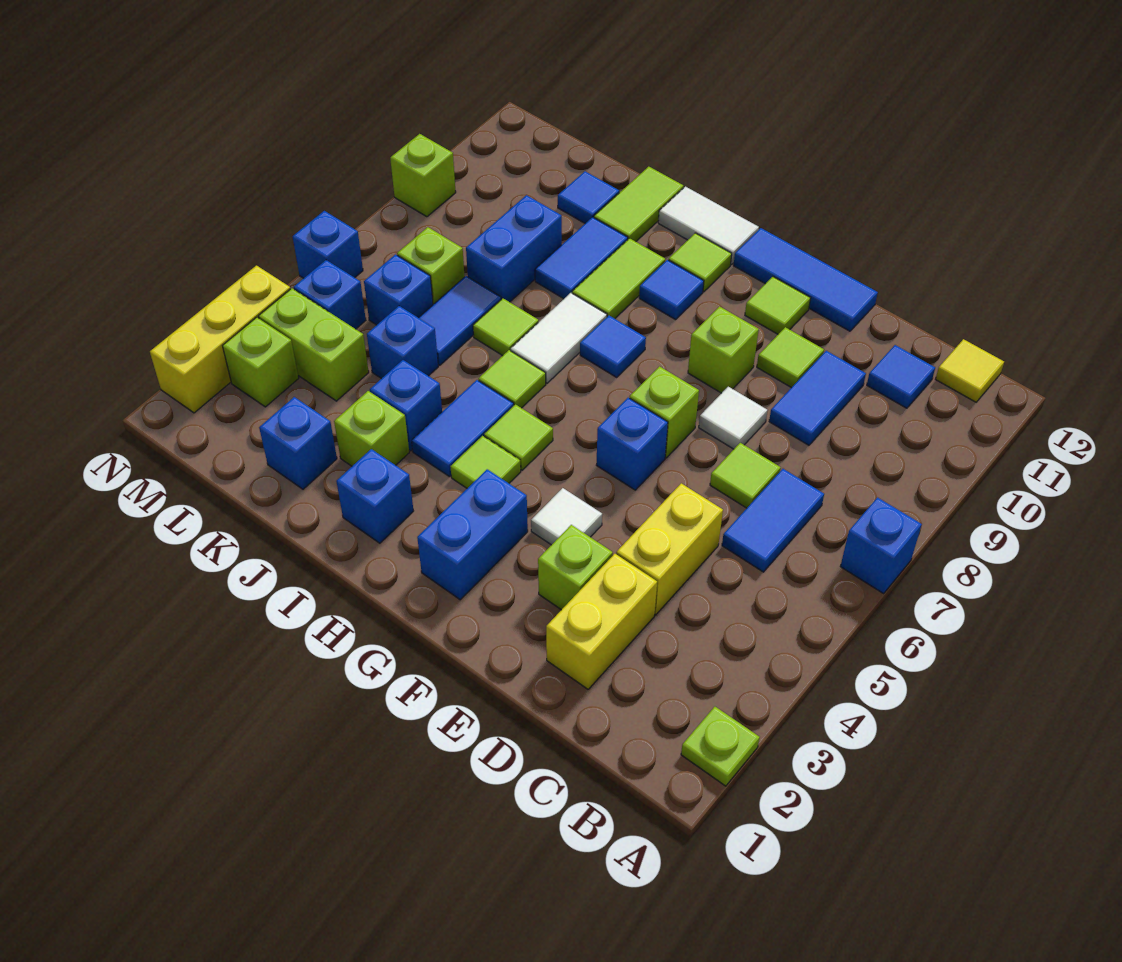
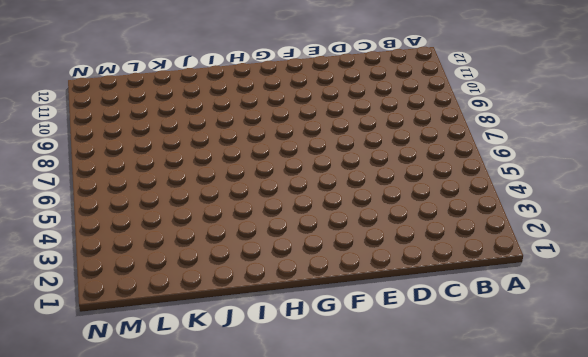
none -> lime plate A2 level 1
none -> blue brick A7 level 1
none -> yellow tile B12 level 1
none -> blue tile C6:C7 level 1

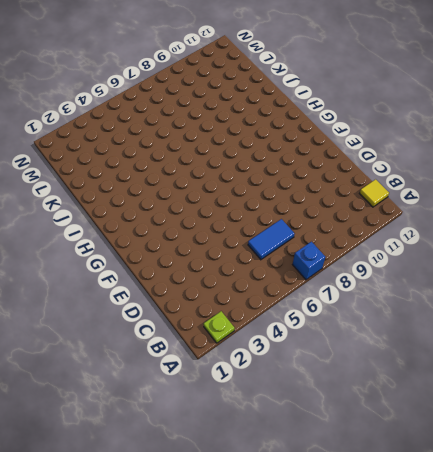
none -> blue tile C11 level 1
none -> yellow brick D2:D3 level 1
none -> yellow brick D4:D5 level 1
none -> lime tile D7 level 1

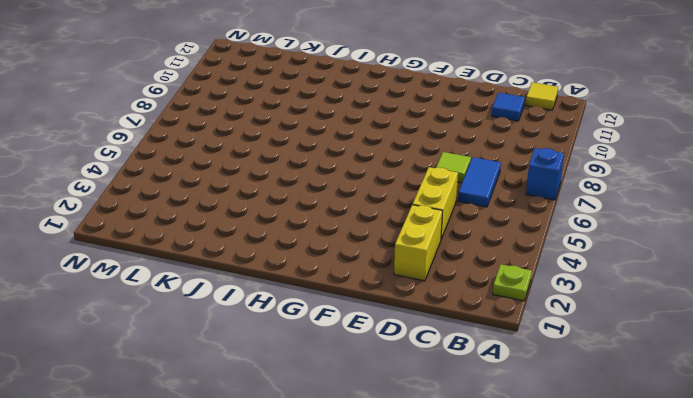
none -> blue tile D9:D10 level 1
none -> lime brick E3 level 1
none -> white tile E8 level 1
none -> lime tile E10 level 1

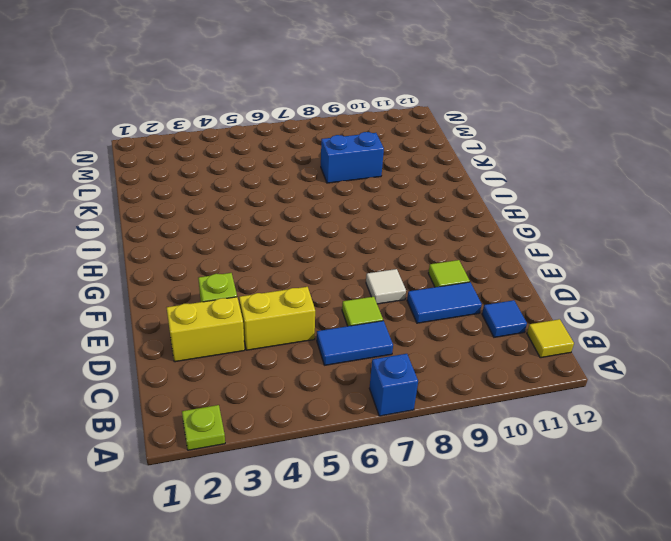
none -> blue tile E12:G12 level 1
none -> white tile F4 level 1
none -> blue brick F6 level 1
none -> lime brick F7 level 1

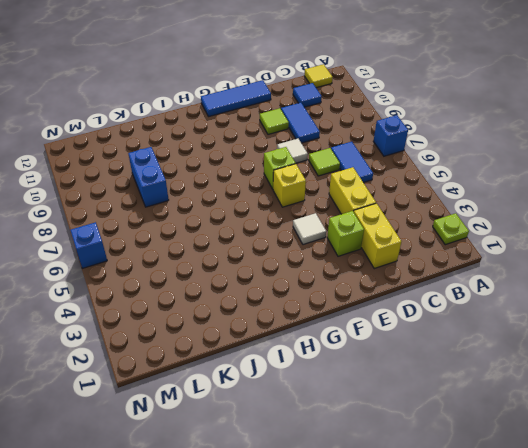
yellow brick F6 level 1 -> blue brick F6 level 1
none -> lime brick F9 level 1
none -> lime tile F11 level 1
none -> blue brick G2:G3 level 1
none -> lime tile H4 level 1

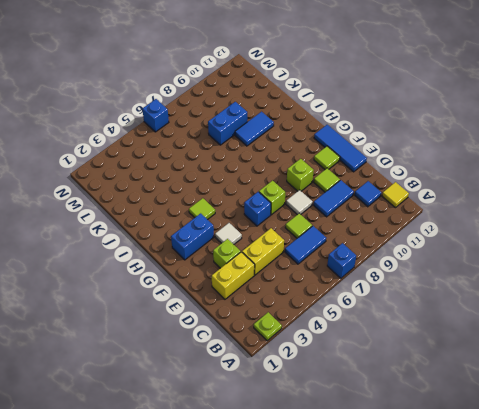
none -> lime tile H5 level 1
none -> blue tile H8 level 1
none -> blue tile H10 level 1
none -> lime tile H11 level 1

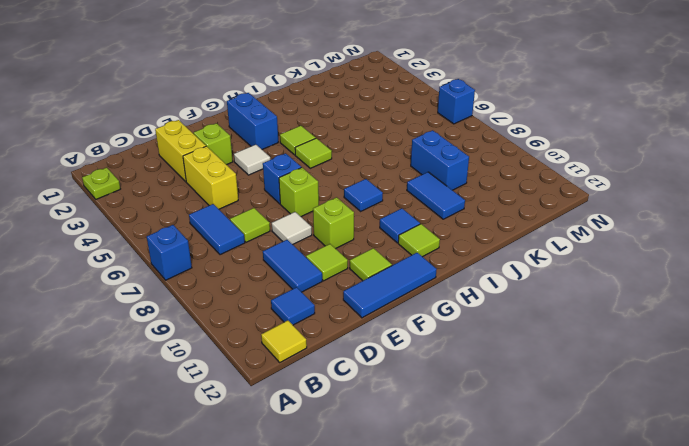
none -> white tile H12:I12 level 1
none -> blue brick I2 level 1
none -> blue tile I4:I5 level 1
none -> lime tile I6 level 1

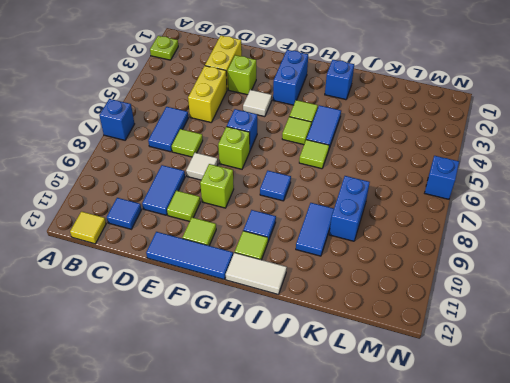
none -> white tile I7:I8 level 1
none -> lime tile I9:I10 level 1
none -> lime brick J3 level 1
none -> blue brick J4 level 1

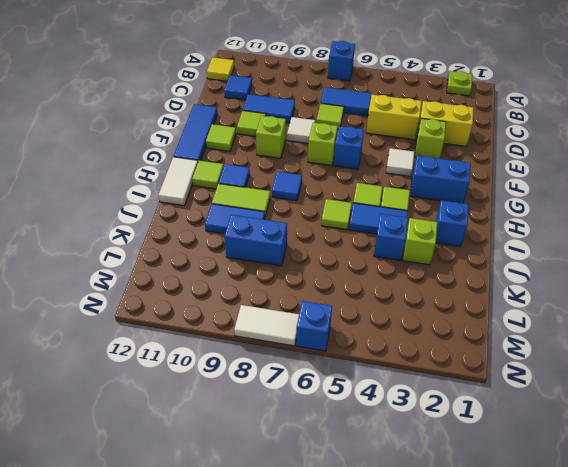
white tile N7:N8 level 1 -> white tile I7:I8 level 1
none -> lime tile J7 level 1
none -> lime tile J11:J12 level 1
none -> blue brick K2 level 1
none -> blue brick K5 level 1

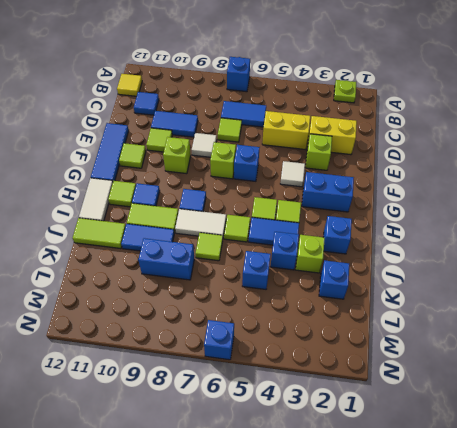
none -> blue tile K6:K7 level 1
none -> blue tile K11 level 1
none -> lime brick L4:M4 level 1
none -> blue brick L6 level 1

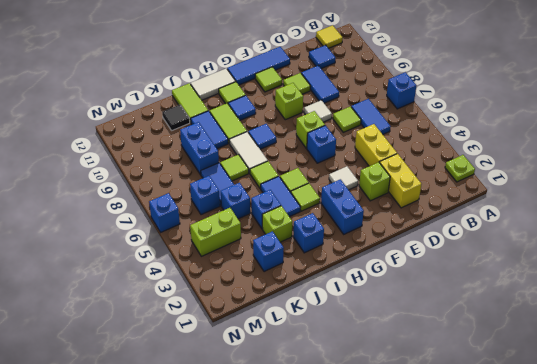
black tile K11 level 1 -> blue tile K11 level 1
none -> lime brick L7 level 1
none -> lime brick M3 level 1
none -> blue brick M5 level 1
none -> yellow brick N2:N4 level 1

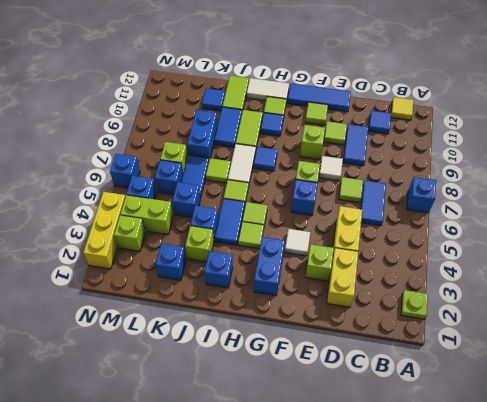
none -> lime brick N9 level 1

